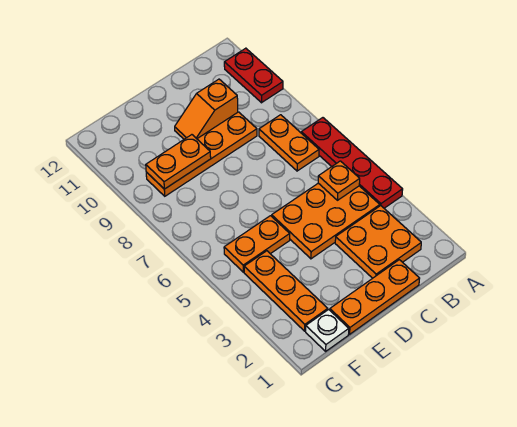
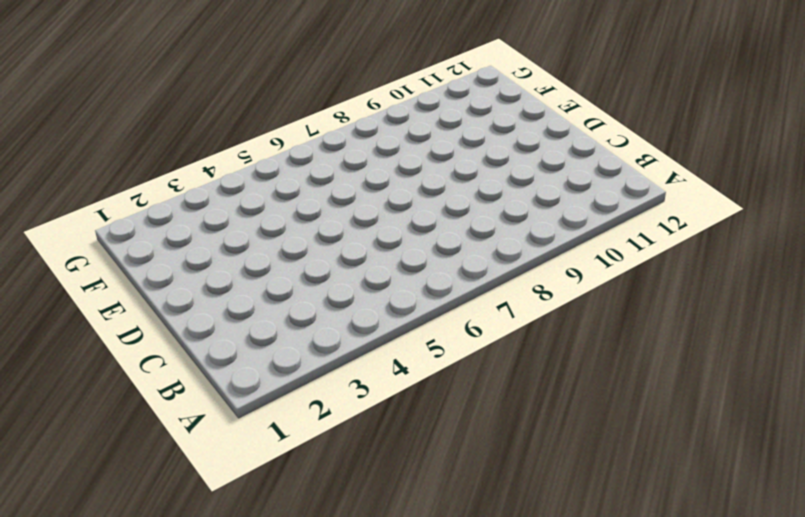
none -> red plate A4:A7 level 1
none -> red plate A10:A11 level 1
none -> orange plate B2:C3 level 1

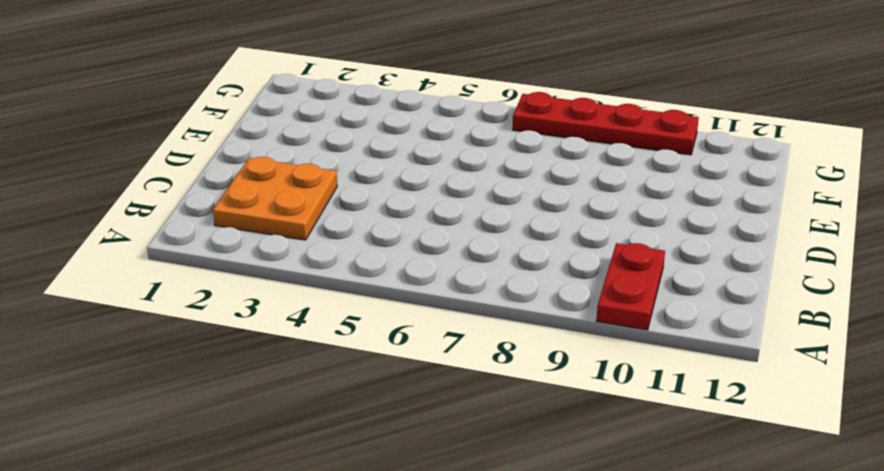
red plate A10:B10 level 1 -> red plate A10:A11 level 1
red plate G7:G10 level 1 -> red plate A4:A7 level 1
none -> orange plate B4:D5 level 1
none -> orange plate B7:B8 level 1
none -> orange plate C1:E1 level 1

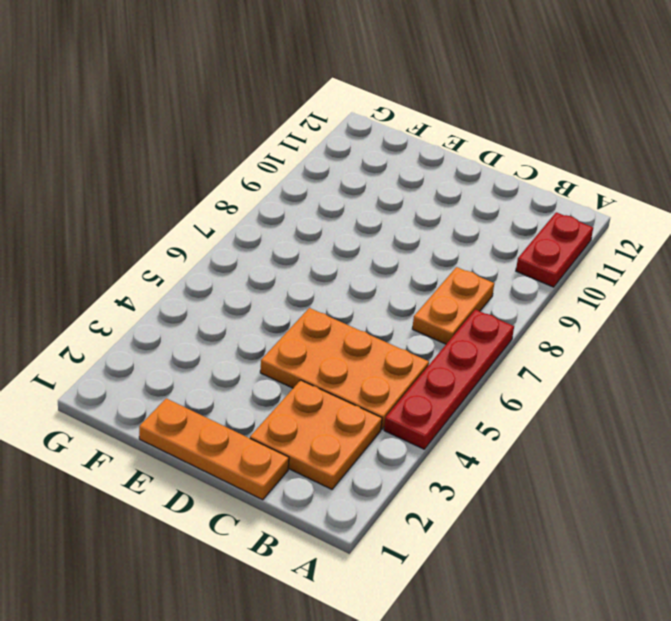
none -> orange plate C9:F9 level 1
none -> orange slope C10:D10 level 1 top C
none -> orange plate E5:F5 level 1

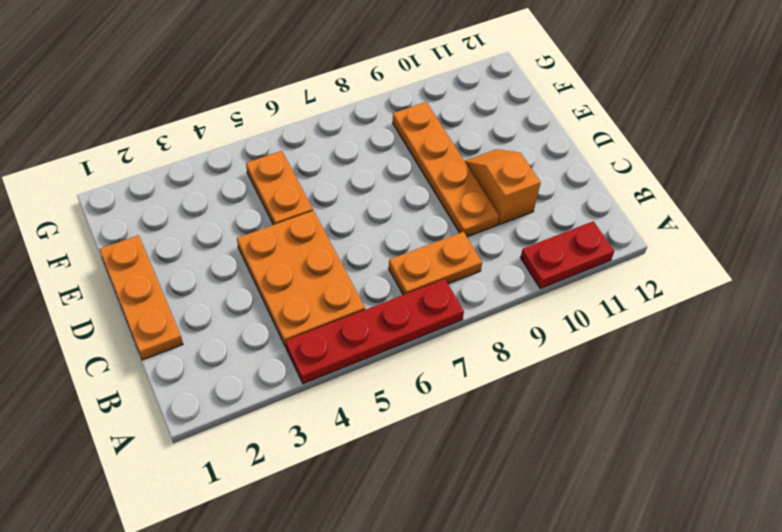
none -> orange plate B2:C3 level 1
none -> white plate F1 level 1
none -> orange plate F2:F4 level 1

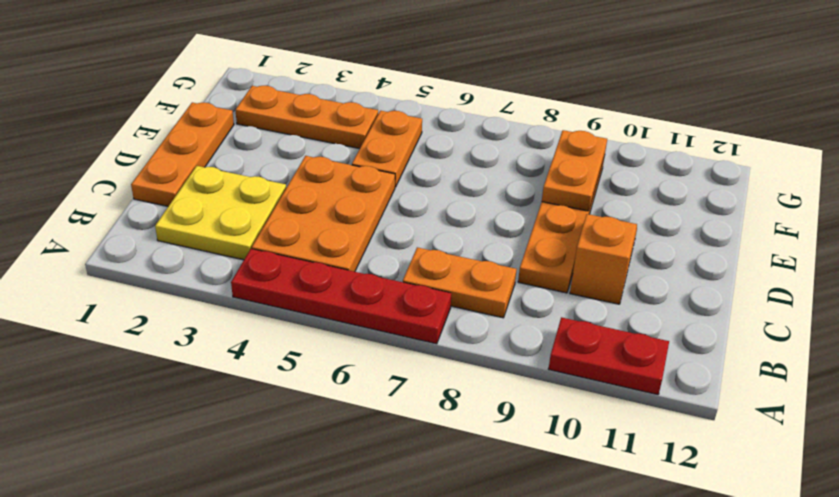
yellow plate B2:C3 level 1 -> orange plate B2:C3 level 1
none -> white plate F1 level 1
none -> orange plate B5 level 2

